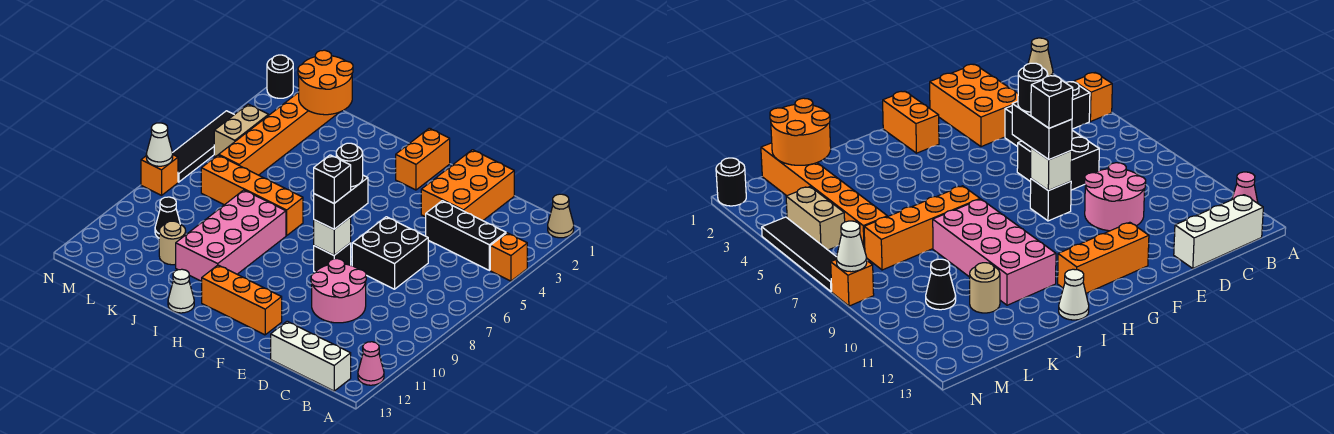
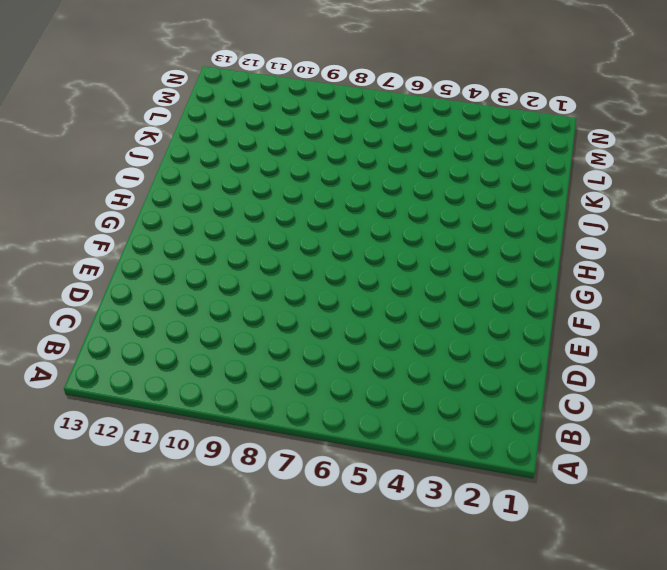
none -> tan cone A1 level 1
none -> orange brick A4 level 1
none -> pink cone A12 level 1

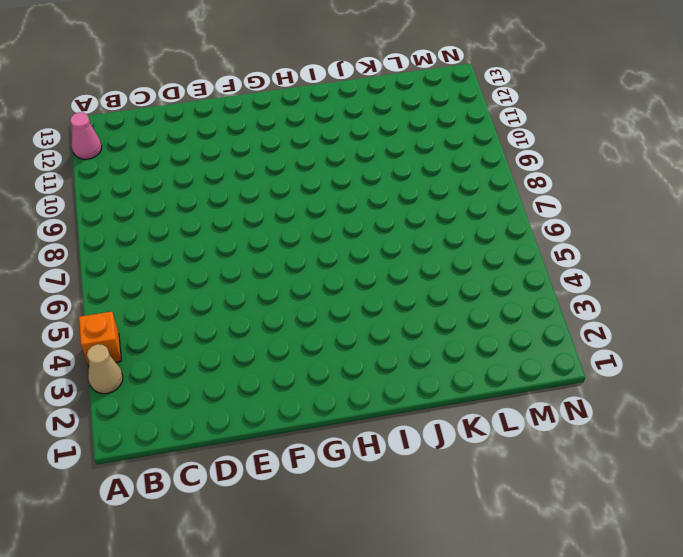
tan cone A3 level 1 -> tan cone A1 level 1
none -> black brick B4:D4 level 1
none -> white brick B13:D13 level 1
none -> orange brick D1:E3 level 1

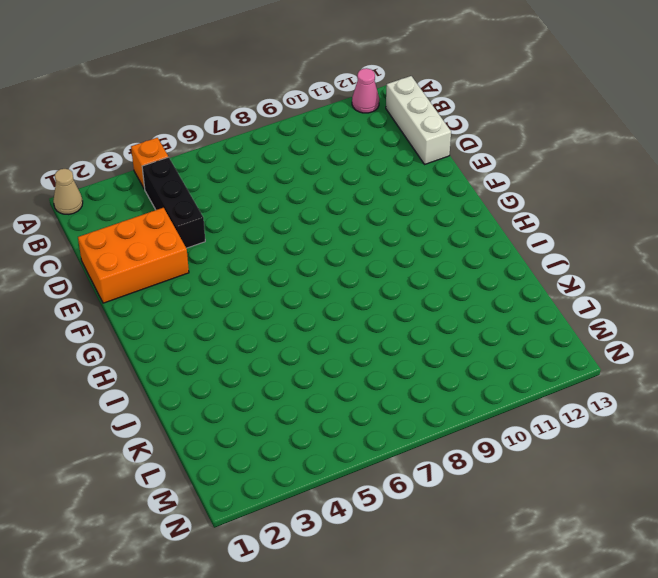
none -> black brick D6:E7 level 1
none -> pink round brick D9:E10 level 1
none -> black brick F8 level 1

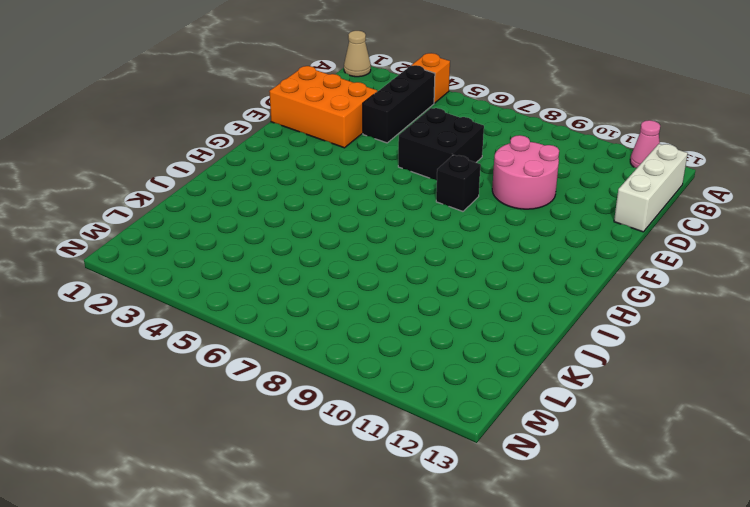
none -> orange brick F12:H12 level 1
none -> orange brick G1:G2 level 1
none -> orange brick I7:L7 level 1

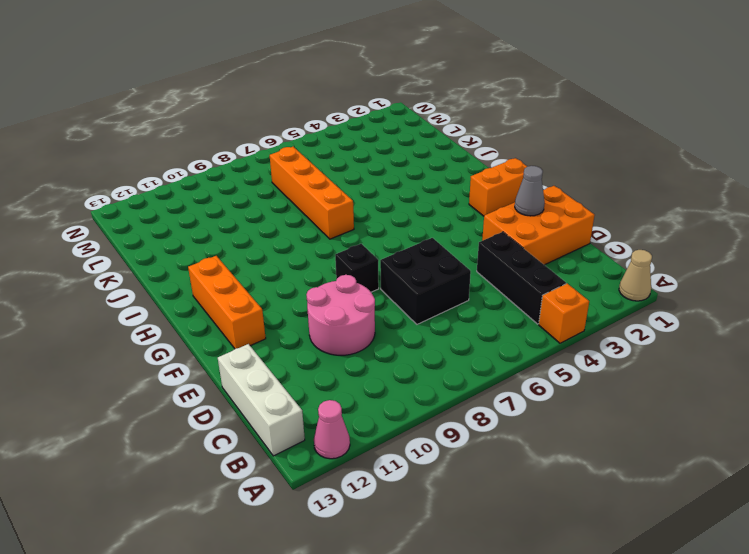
grey cone E2 level 2 -> none
none -> pink brick I8:J11 level 1
none -> white cone I13 level 1
none -> tan round brick K11 level 1

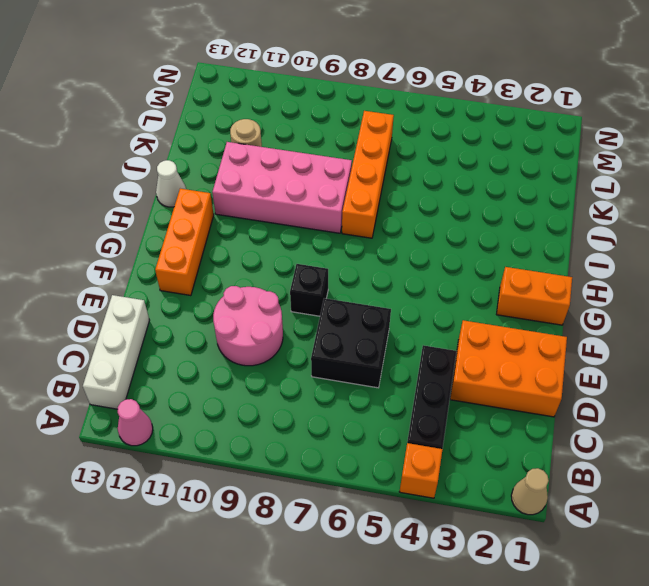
none -> orange brick L1:L6 level 1
none -> black cone L10 level 1
none -> tan brick M4:M5 level 1

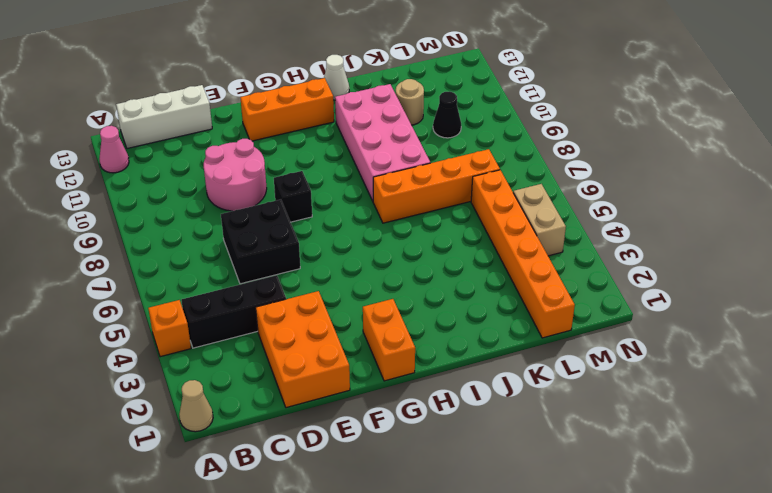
none -> black round brick N1 level 1
none -> black tile N4:N7 level 1
none -> orange brick N8 level 1

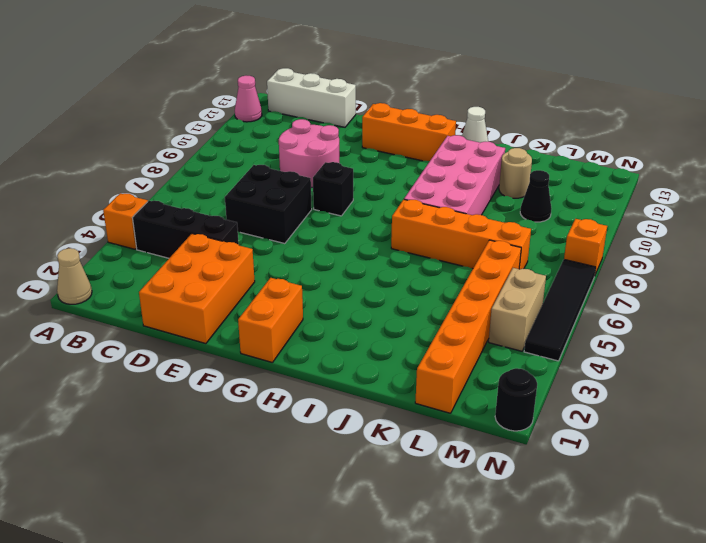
none -> white brick F8 level 2
none -> orange round brick K1:L2 level 2
none -> white cone N8 level 2

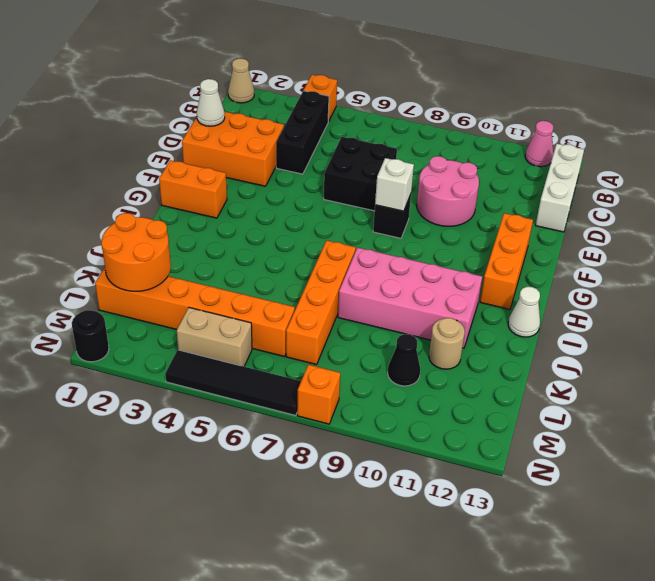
white cone D1 level 2 -> white cone N8 level 2
none -> black brick F7:F8 level 3
none -> black round brick F7 level 4
none -> black brick F8 level 4

